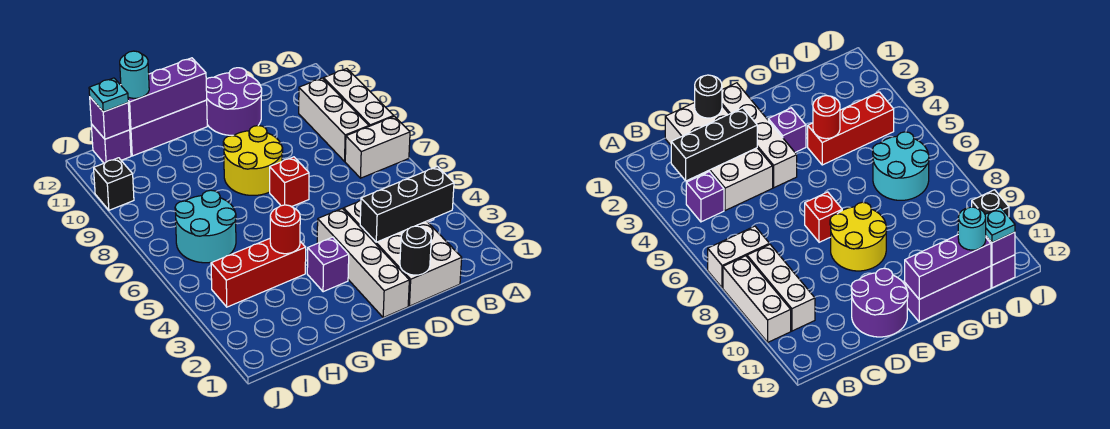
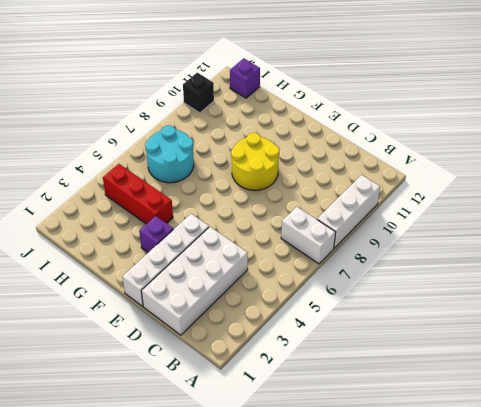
none -> purple brick B4 level 1
none -> white brick B8:B10 level 1
none -> purple round brick D11:E12 level 1

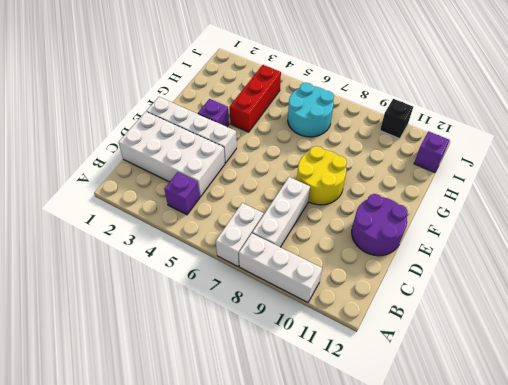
white brick B8:D8 level 1 -> white brick B8:B10 level 1
none -> red brick E7 level 1
none -> purple brick F12:H12 level 1
none -> black brick B3:D3 level 2

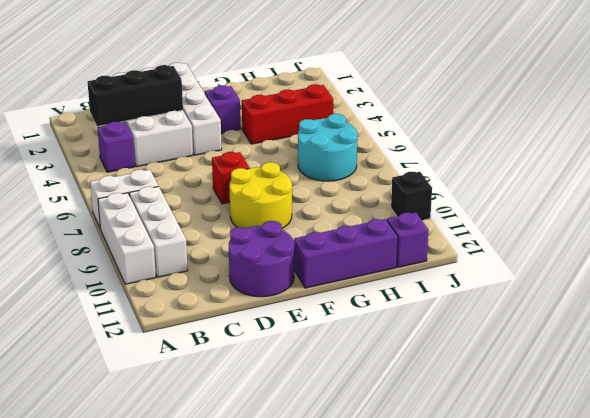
none -> black round brick D1 level 2
none -> purple brick F12:H12 level 2
none -> red round brick G4 level 2

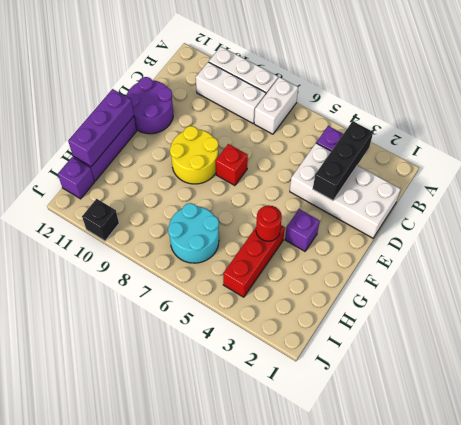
none -> white brick E1:E4 level 1
none -> black round brick D1 level 2
none -> purple brick I12 level 2

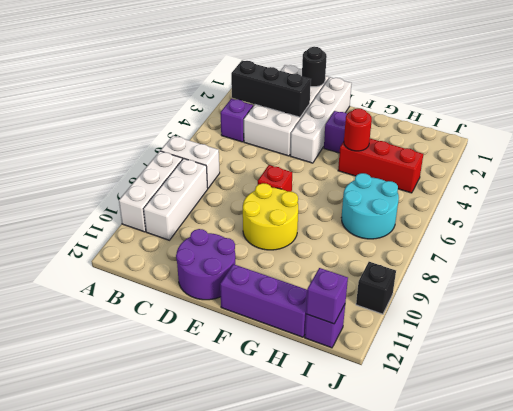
none -> purple brick F12:H12 level 2
none -> cyan round brick H12 level 3
none -> cyan plate I12 level 3

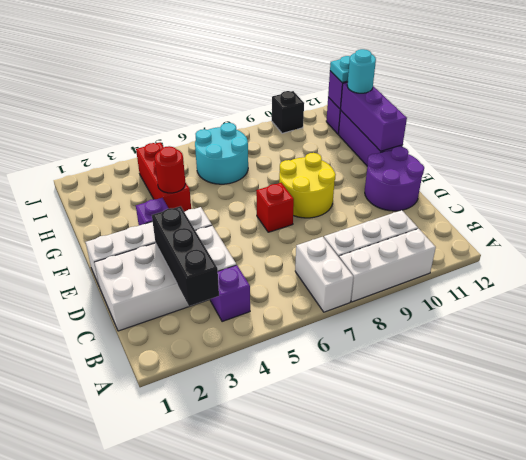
none -> black round brick D1 level 2

